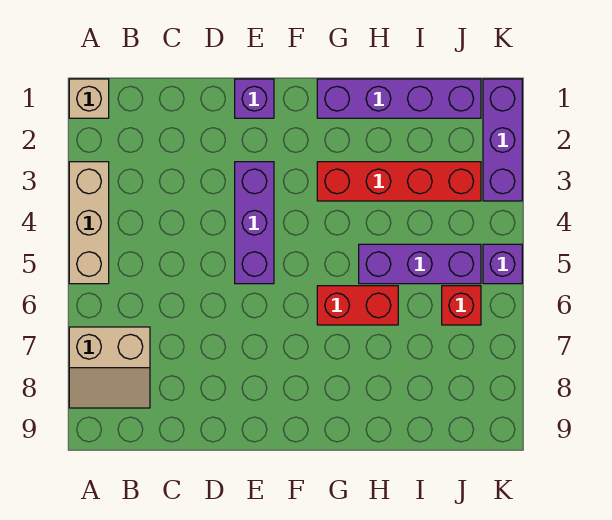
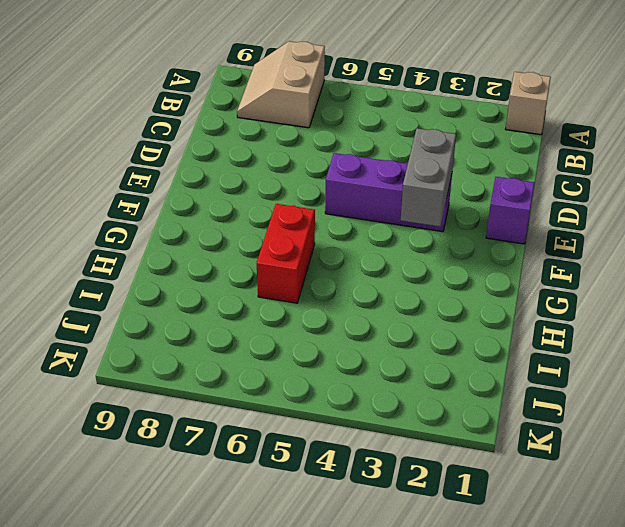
grey brick E3:F3 level 2 -> none
none -> tan brick A3:A5 level 1
none -> purple brick G1:J1 level 1
none -> red brick G3:J3 level 1

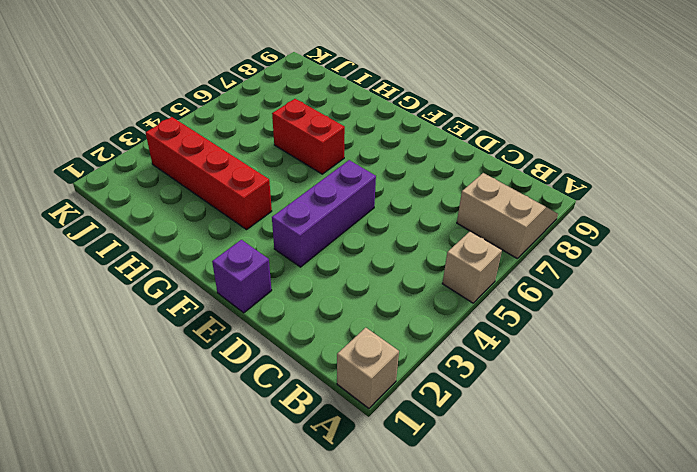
tan brick A5 level 1 -> tan brick A3:A5 level 1
none -> purple brick G1:J1 level 1
none -> purple brick H5:J5 level 1
none -> red brick J6 level 1

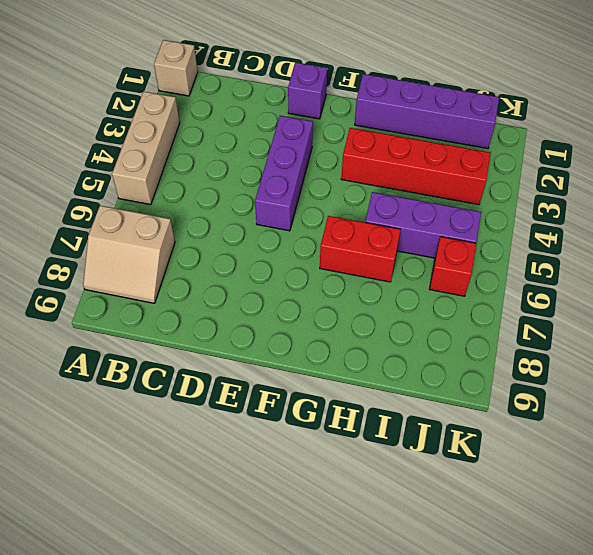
none -> purple brick K1:K3 level 1
none -> purple brick K5 level 1

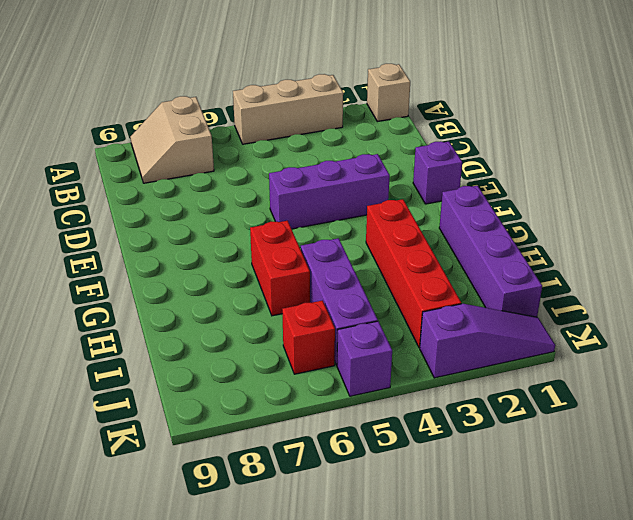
purple slope K1:K3 level 1 top 3 -> purple brick K1:K3 level 1

